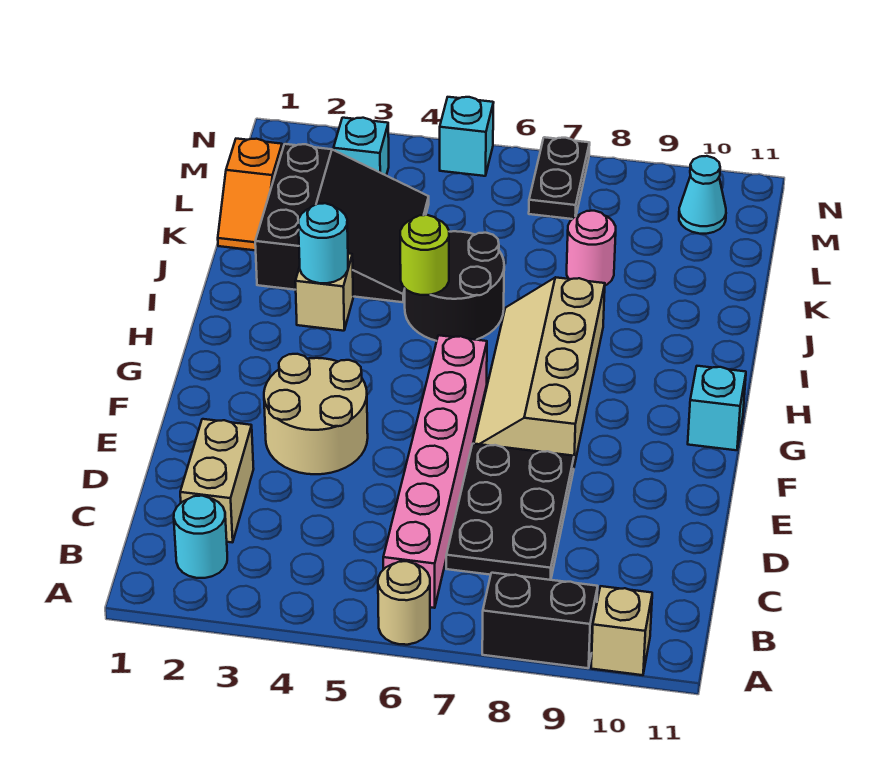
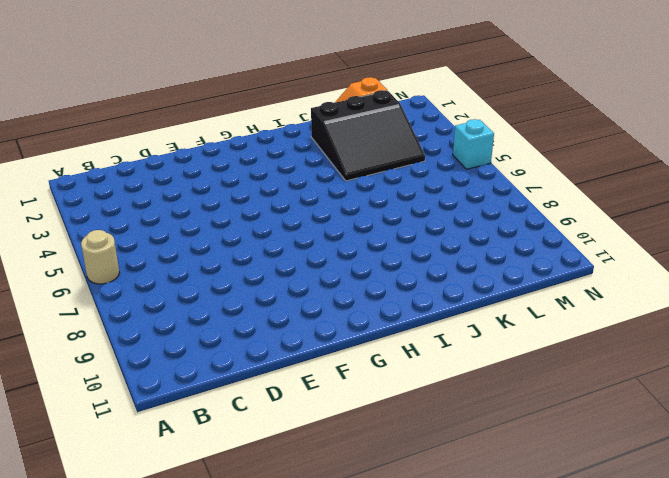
none -> black brick A8:A9 level 1
none -> tan brick A10 level 1
none -> cyan round brick B2 level 1

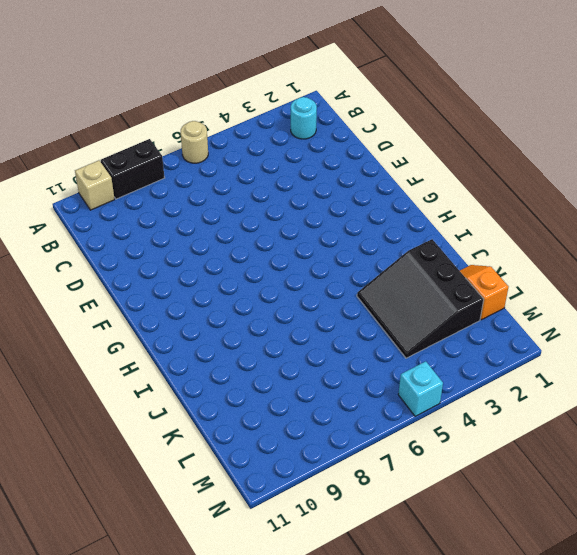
none -> pink brick B6:G6 level 1
none -> tan brick C2:D2 level 1
none -> black plate C7:E8 level 1

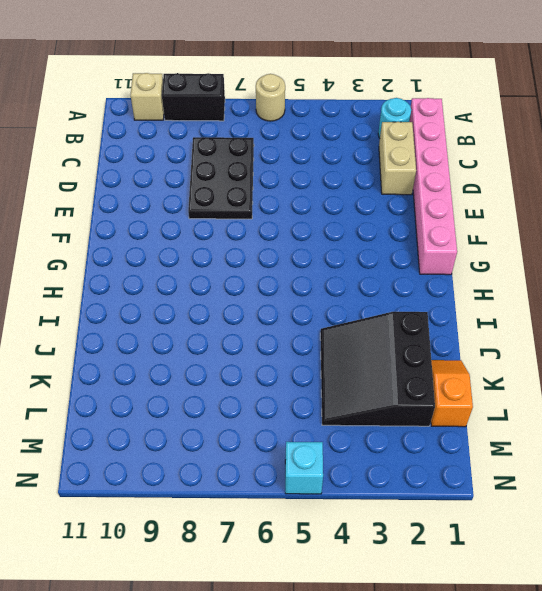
pink brick B1:G1 level 1 -> pink brick B6:G6 level 1
none -> tan round brick E3:F4 level 1
none -> tan slope F7:I8 level 1 top 8
none -> cyan brick G11 level 1

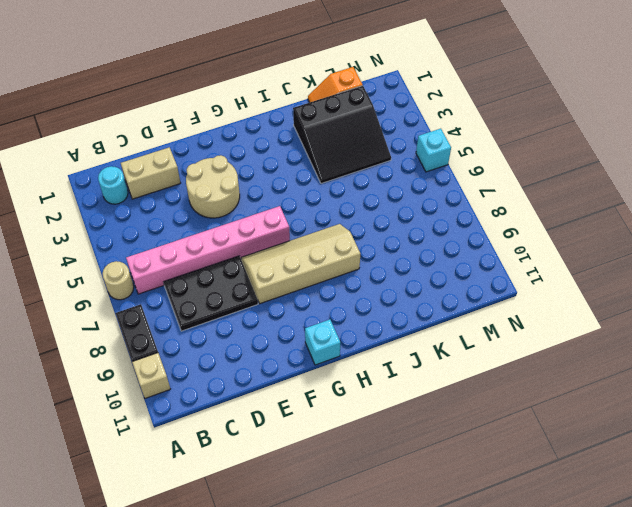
none -> tan brick I3 level 1
none -> black round brick I5:J6 level 1
none -> pink round brick K8 level 1

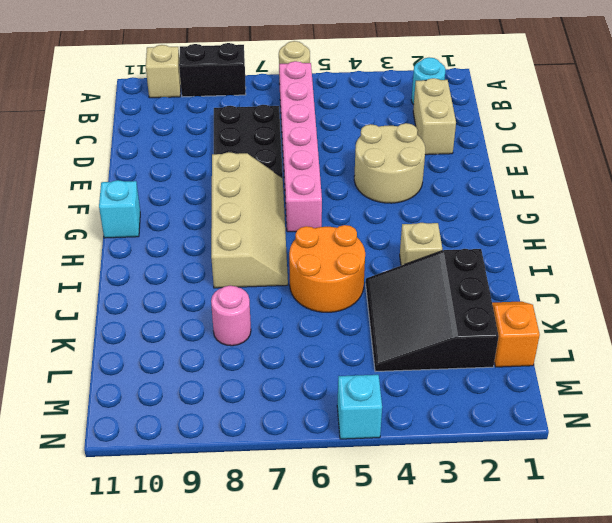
orange round brick I5:J6 level 1 -> black round brick I5:J6 level 1
none -> cyan brick M3 level 1
none -> black plate M7:N7 level 1
none -> cyan cone M10 level 1

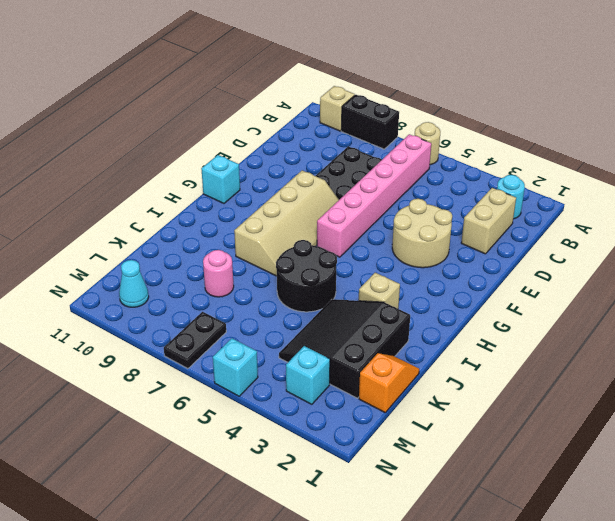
none -> cyan round brick I3 level 2
none -> lime round brick I5 level 2

